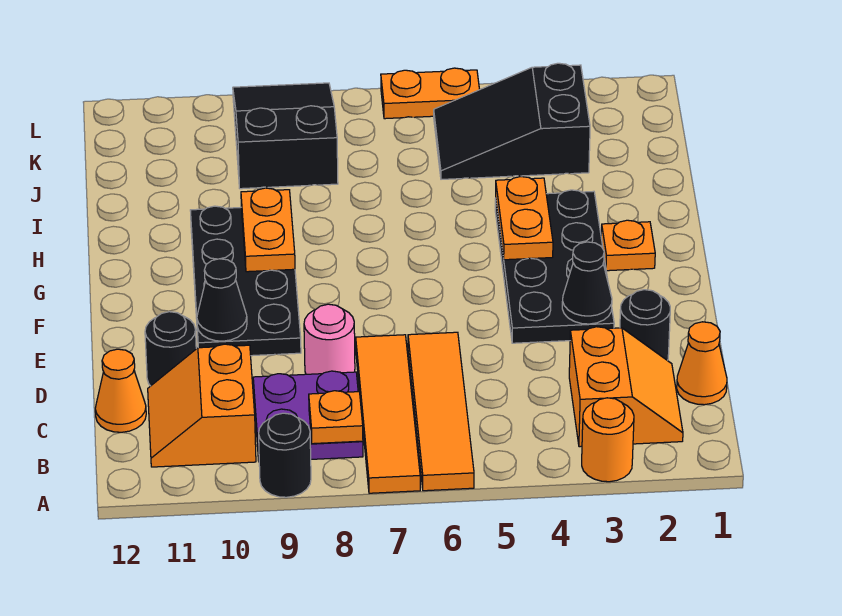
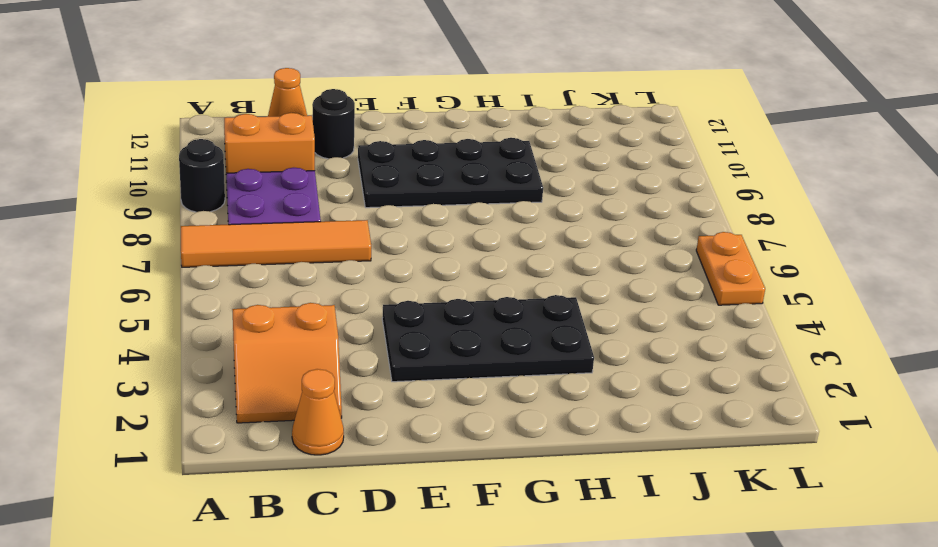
none -> orange round brick A3 level 1
none -> orange tile A6:D6 level 1
none -> black round brick D2 level 1

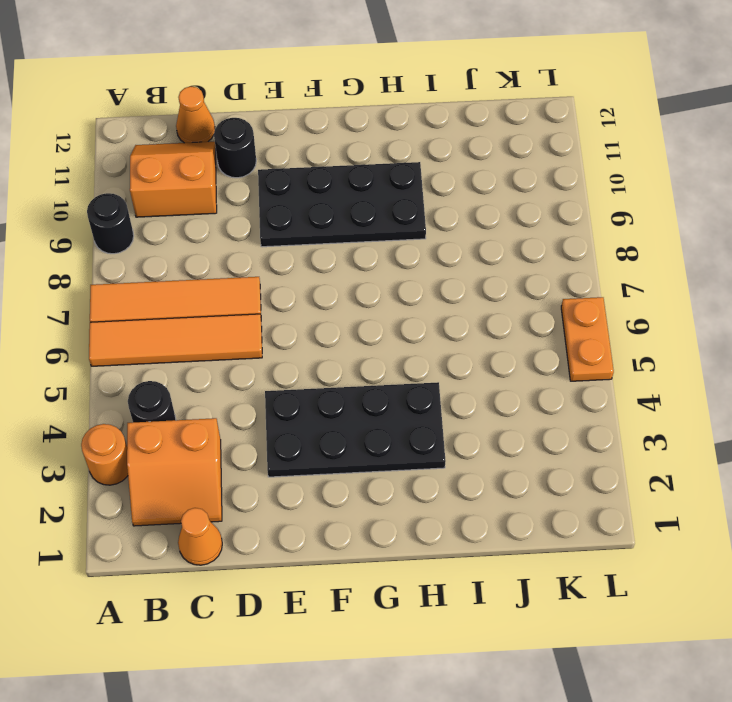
black round brick B4 level 1 -> black round brick D2 level 1
none -> purple plate B8:C9 level 1
none -> pink round brick D8 level 1
none -> orange plate G2 level 1

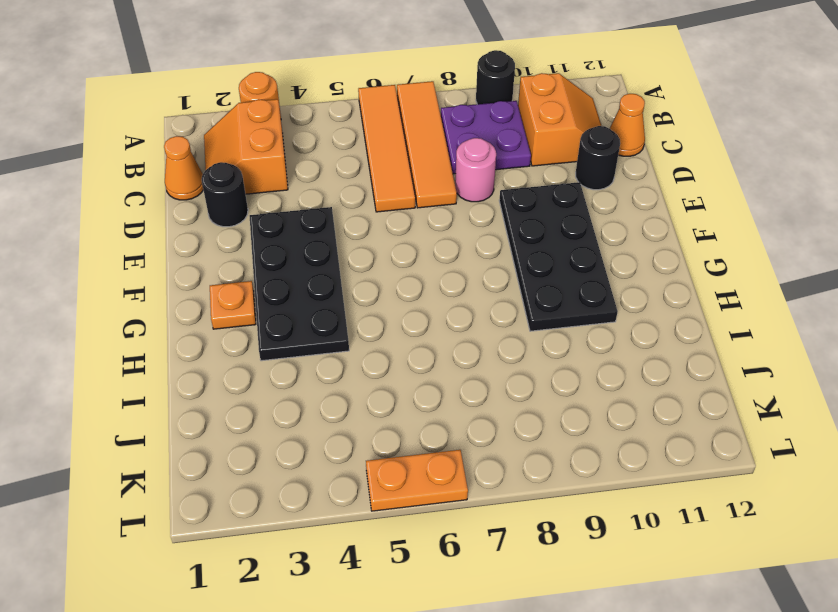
none -> black slope J3:K5 level 1 top 3
none -> black slope J8:L9 level 1 top J
none -> orange plate B8 level 2

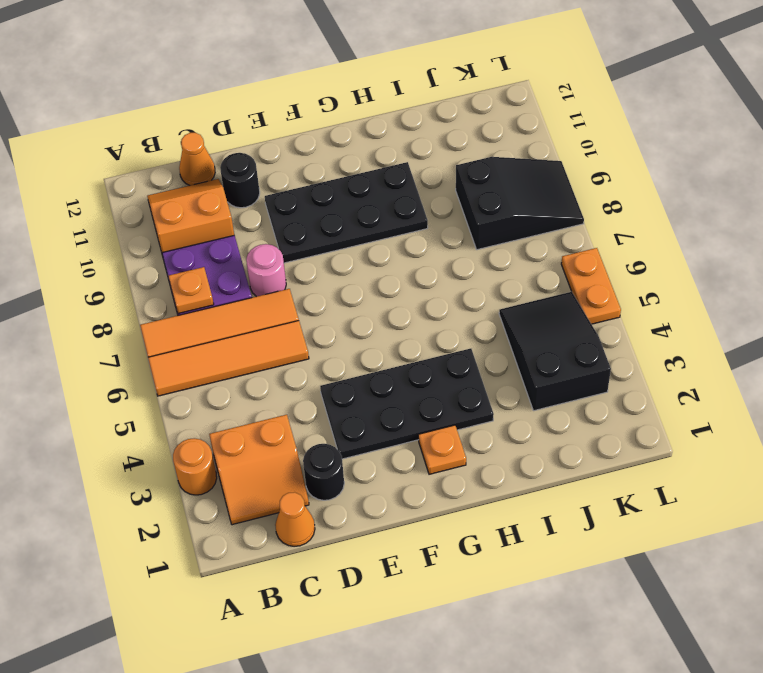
none -> black round brick A9 level 1
none -> black cone E3 level 2
none -> black cone E10 level 2

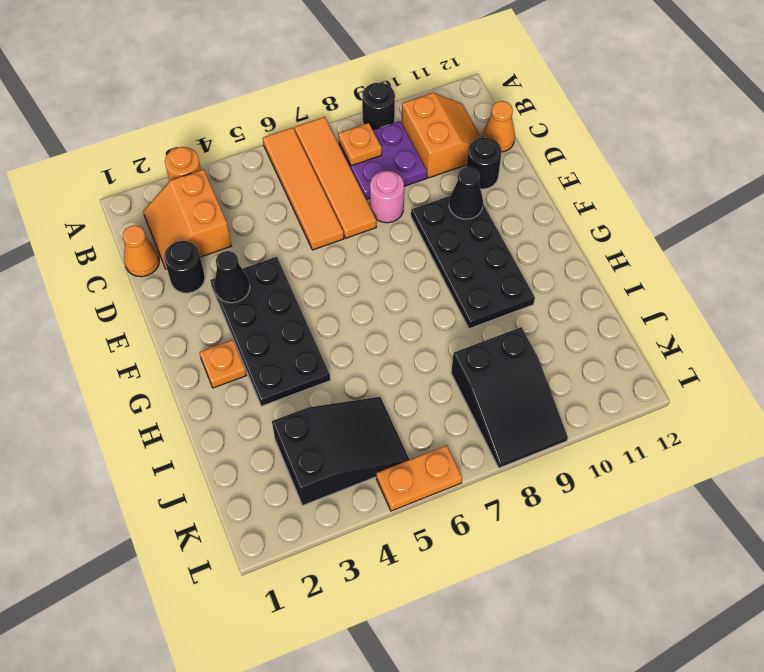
none -> orange plate G4:H4 level 2
none -> orange plate G9:H9 level 2

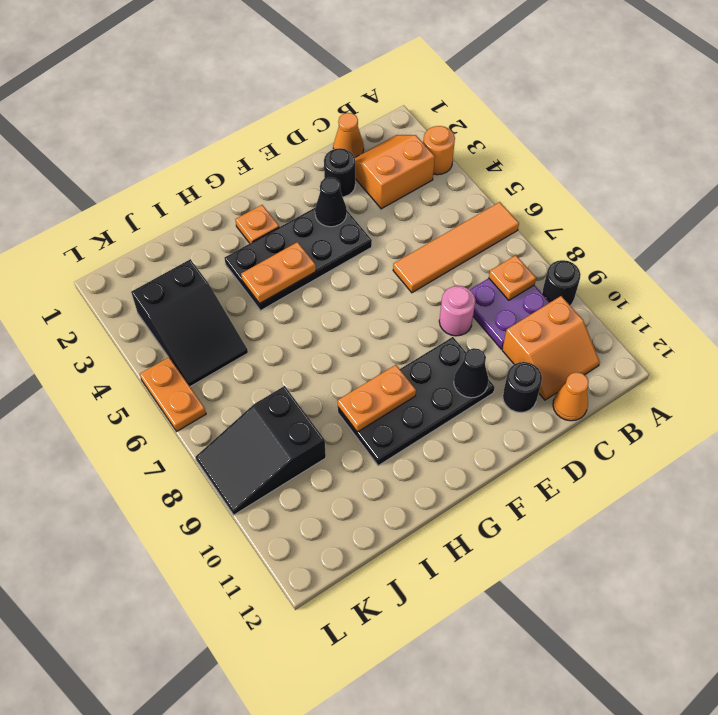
none -> orange tile A7:D7 level 1

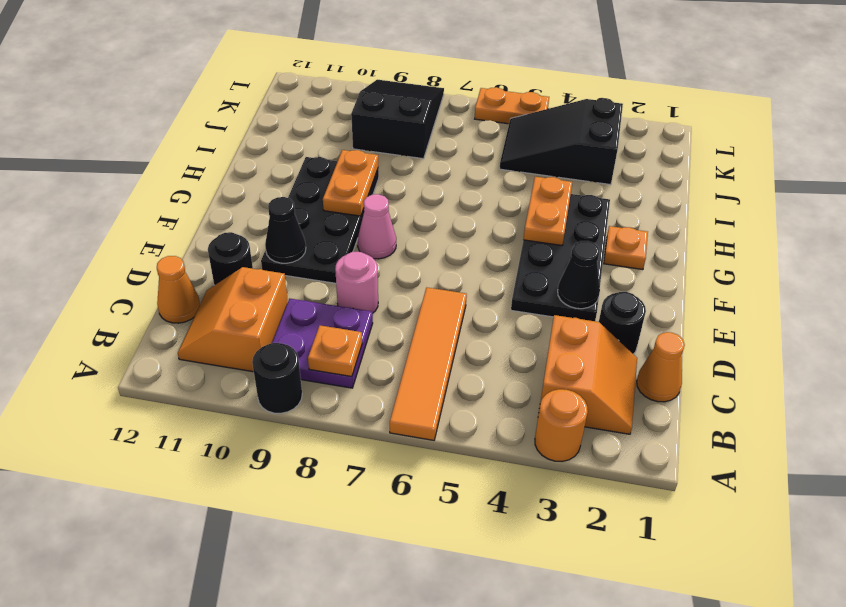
pink cone F8 level 1 -> none
none -> orange tile A7:D7 level 1

